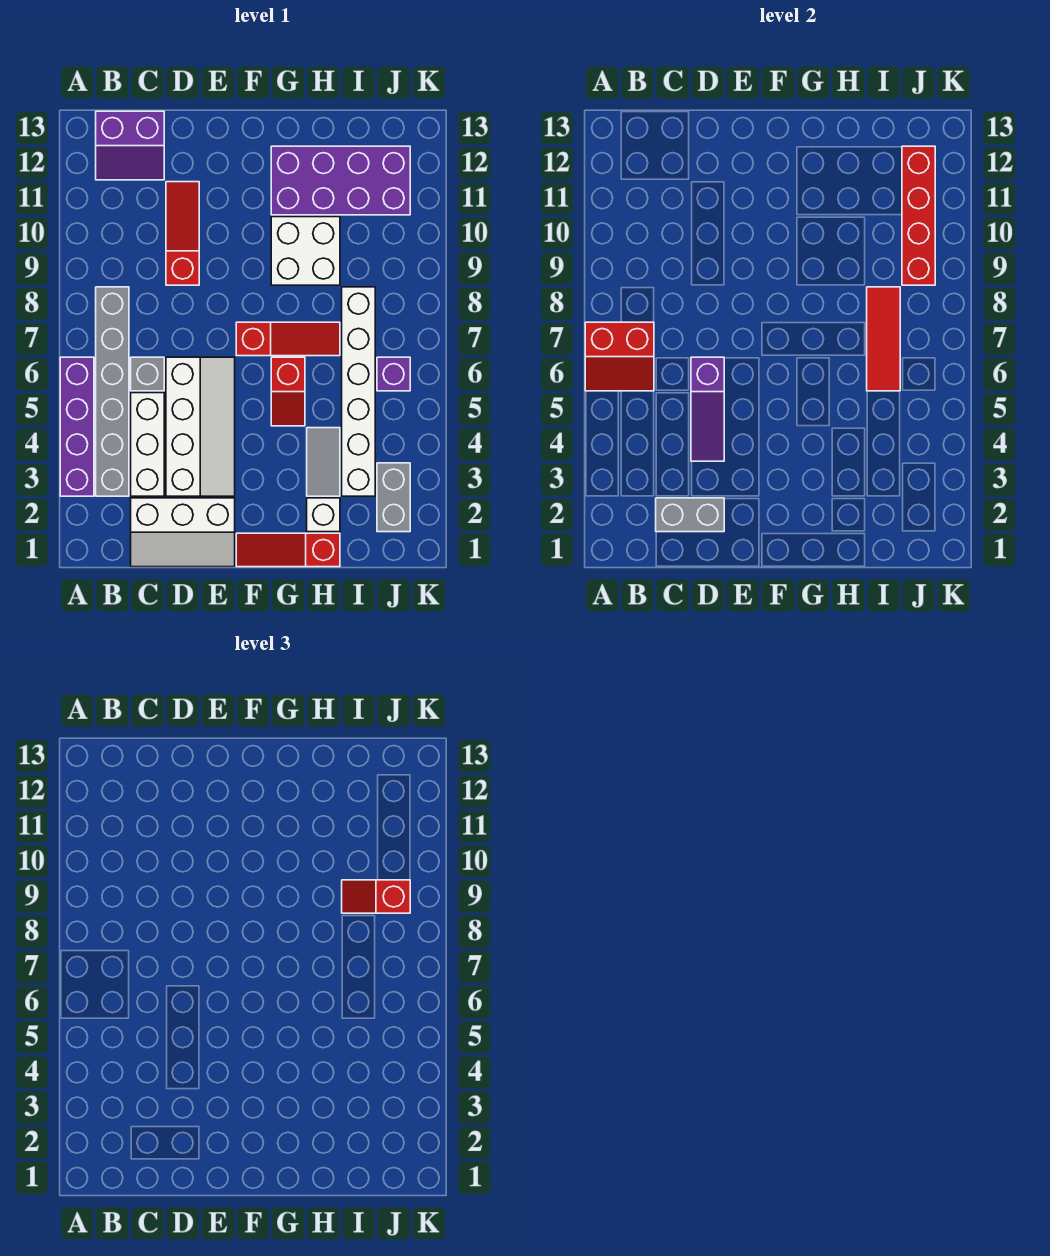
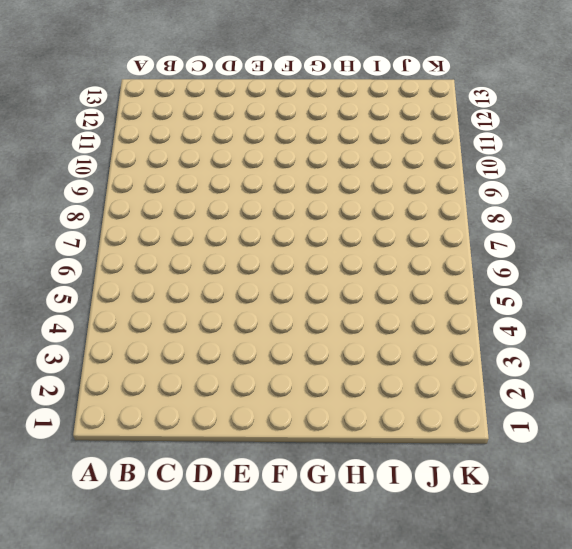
none -> purple brick A3:A6 level 1
none -> grey brick B3:B8 level 1
none -> purple slope B12:C13 level 1 top 13

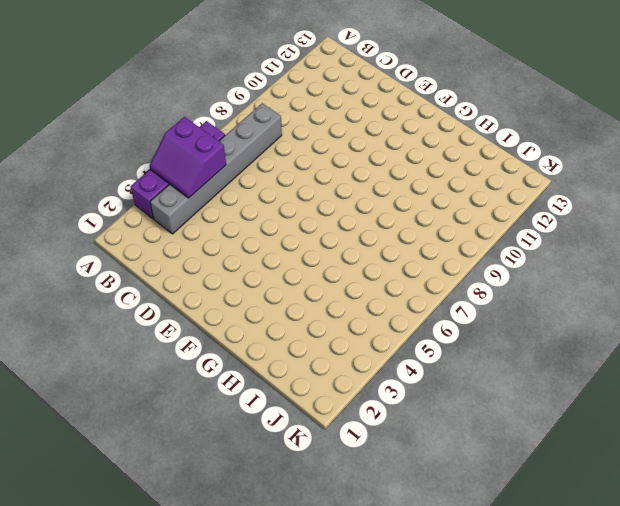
purple slope A4:B5 level 2 top 5 -> purple slope B12:C13 level 1 top 13
none -> white slope C1:E2 level 1 top 2
none -> white brick C3:C5 level 1
none -> grey brick C6 level 1

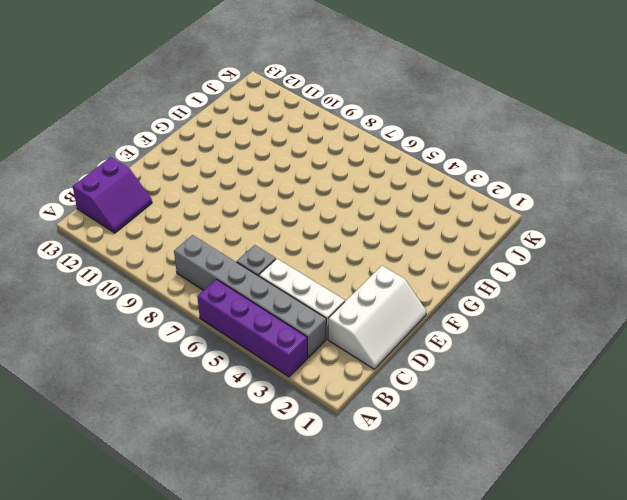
none -> white slope D3:E6 level 1 top D
none -> red slope D9:D11 level 1 top 9
none -> red slope F1:H1 level 1 top H

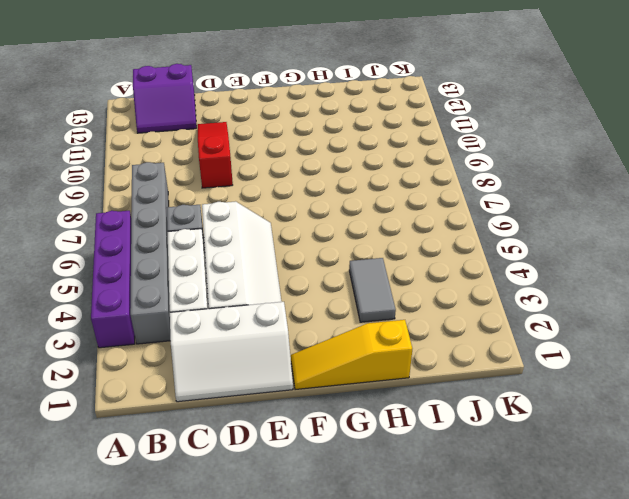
yellow slope F1:H1 level 1 top H -> red slope F1:H1 level 1 top H
none -> red slope F7:H7 level 1 top F
none -> red slope G5:G6 level 1 top 6
none -> white brick G9:H10 level 1

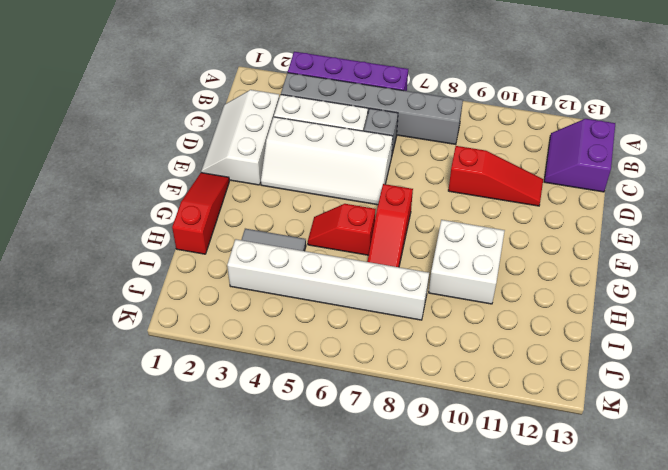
none -> purple brick G11:J12 level 1
none -> white brick H2 level 1
none -> grey brick J2:J3 level 1

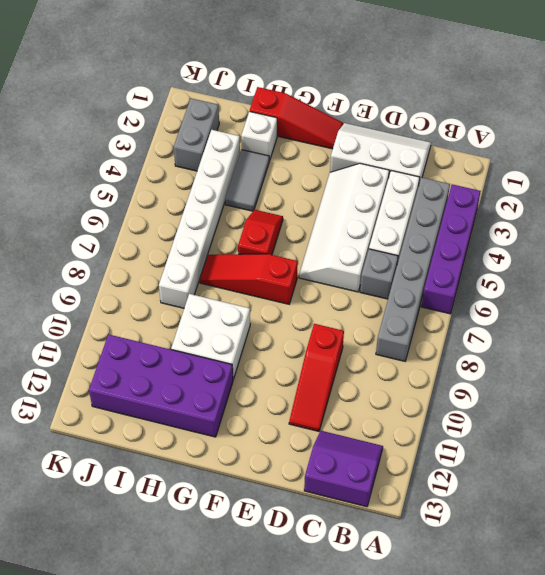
none -> purple brick J6 level 1
none -> red slope A6:B7 level 2 top 7
none -> grey brick C2:D2 level 2

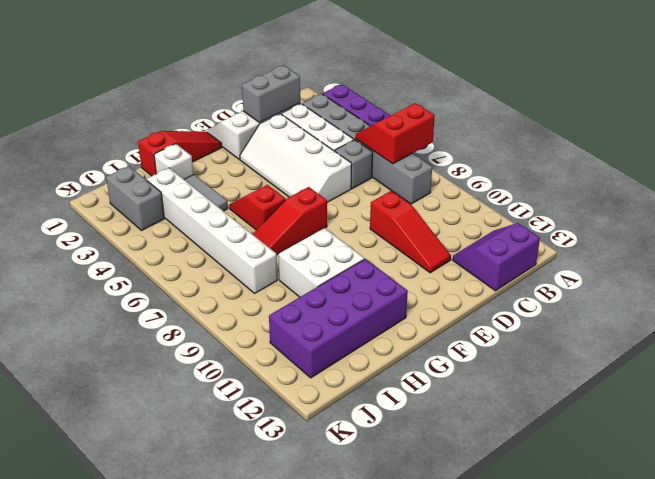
none -> purple brick J6 level 1
none -> purple slope D4:D6 level 2 top 6
none -> red tile I6:I8 level 2

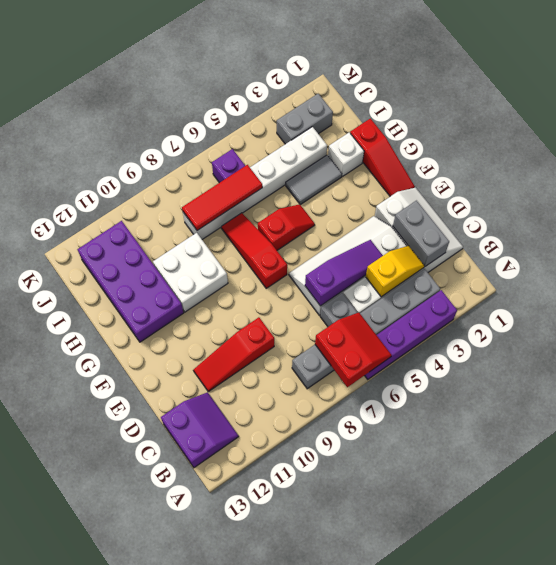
yellow slope C3:C4 level 2 top 4 -> none
none -> red brick J9:J12 level 2
none -> red slope I9:J9 level 3 top J

